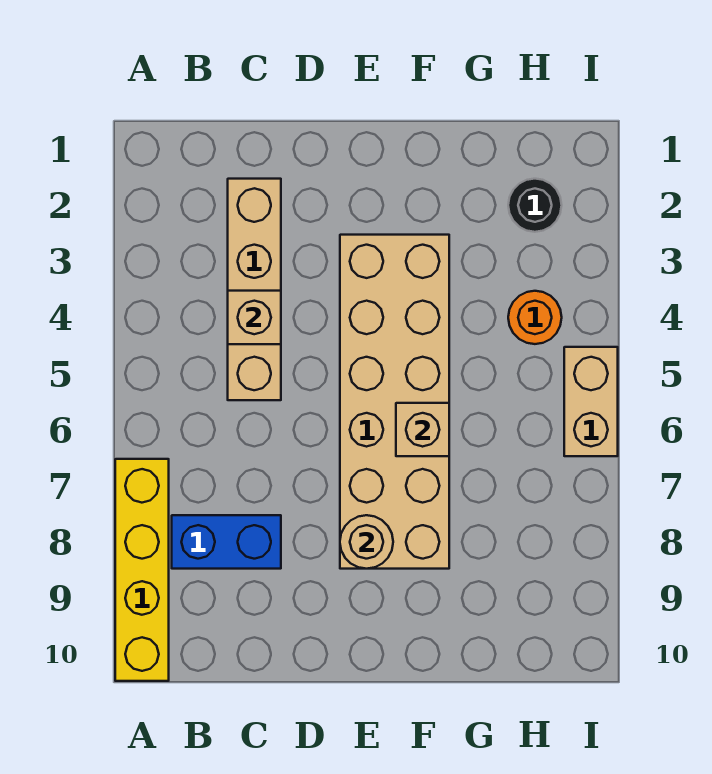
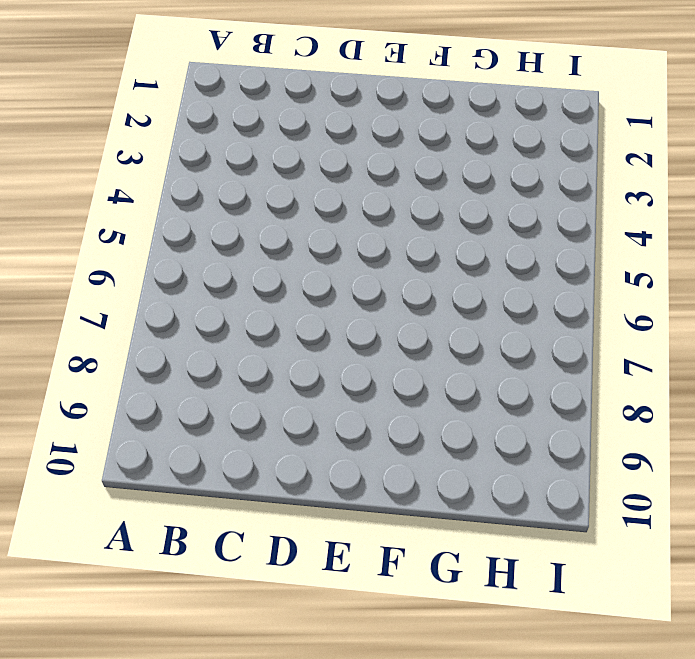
none -> yellow brick A7:A10 level 1
none -> blue brick B8:C8 level 1

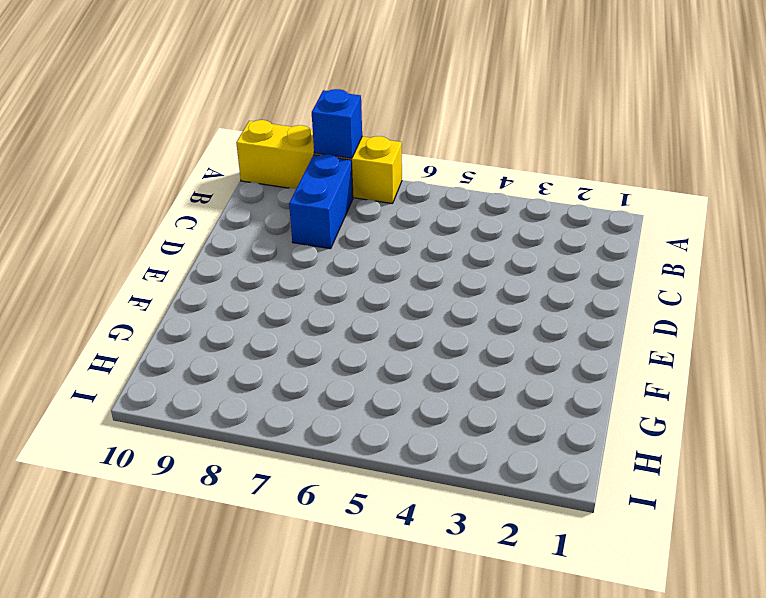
blue brick A8 level 2 -> none
none -> tan brick C2:C5 level 1
none -> tan brick E3:F8 level 1

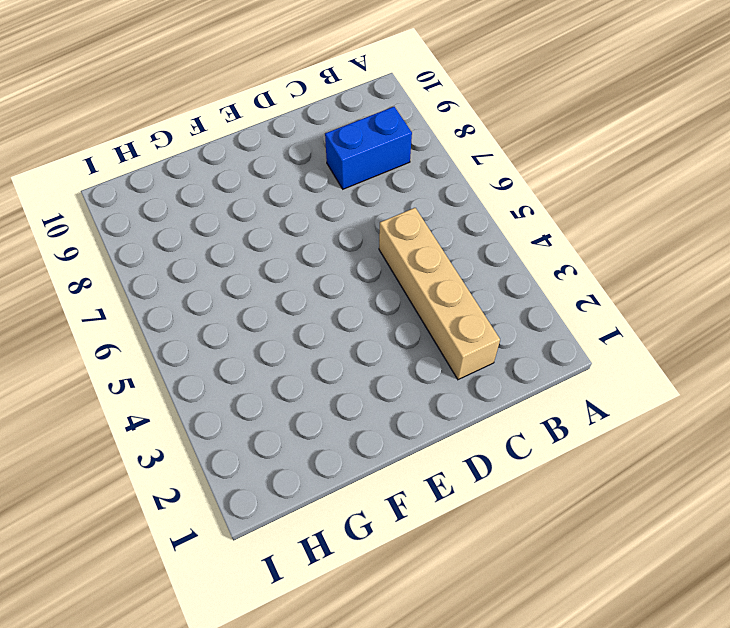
none -> yellow brick A7:A10 level 1
none -> tan brick E3:F8 level 1

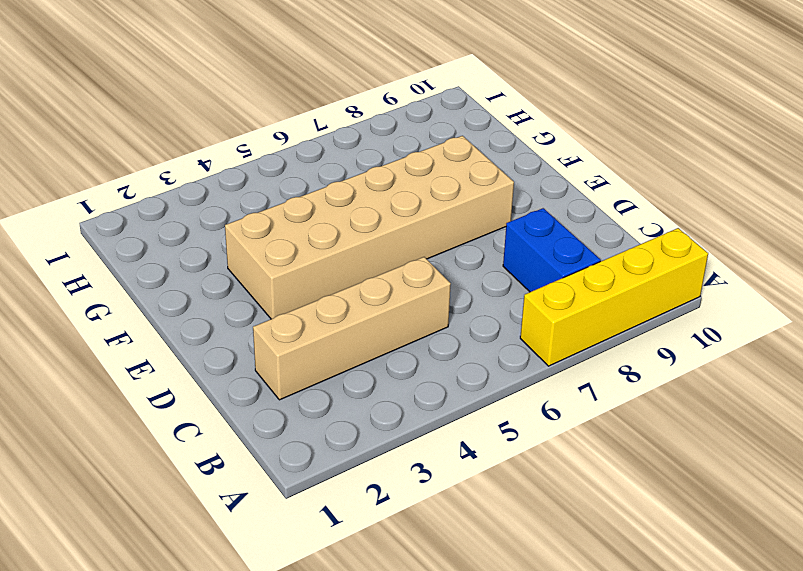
none -> black round brick H2 level 1
none -> orange round brick H4 level 1

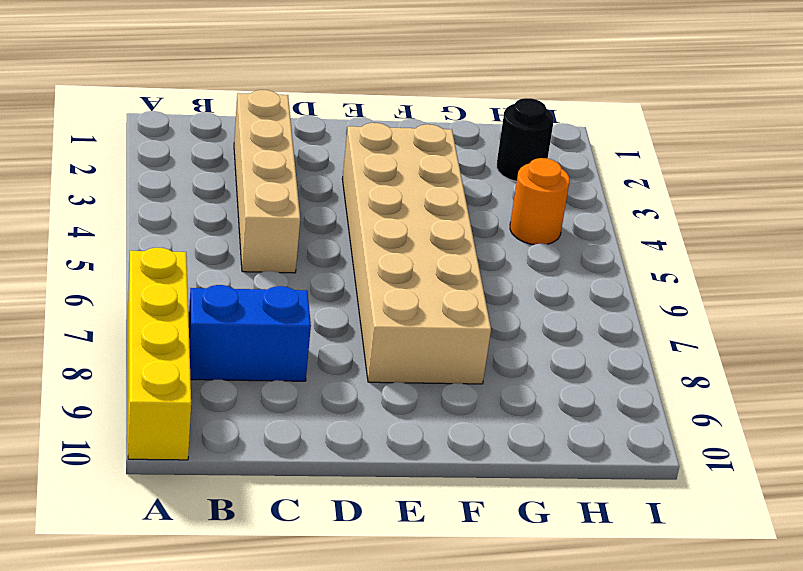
none -> tan brick I5:I6 level 1
none -> tan brick C4 level 2

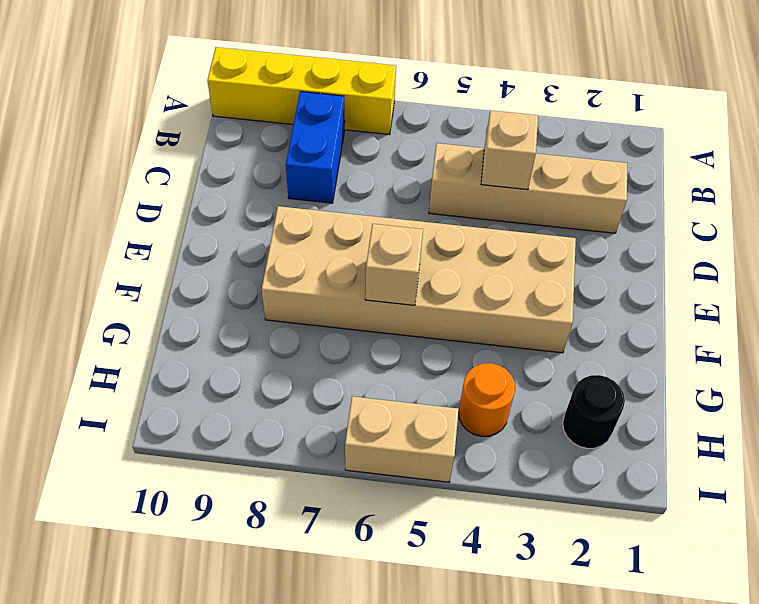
none -> tan round brick E8 level 2

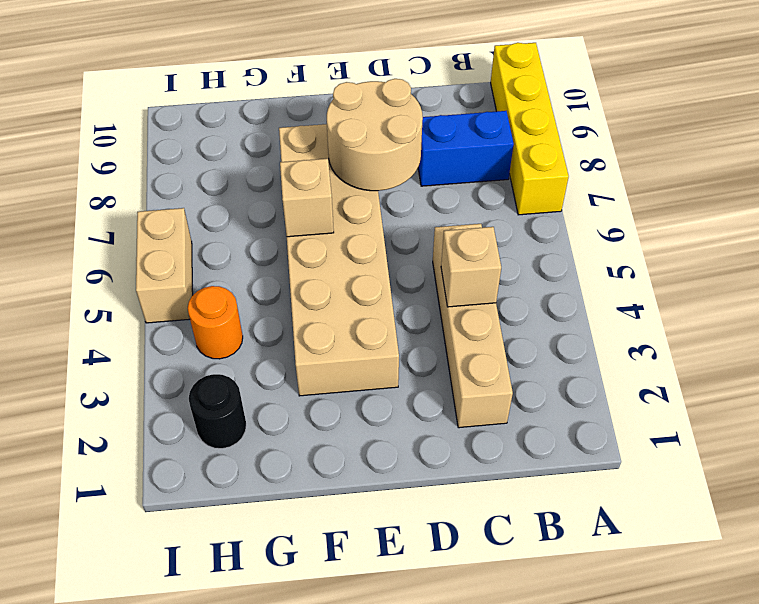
tan round brick D7:E8 level 2 -> tan round brick E8 level 2

